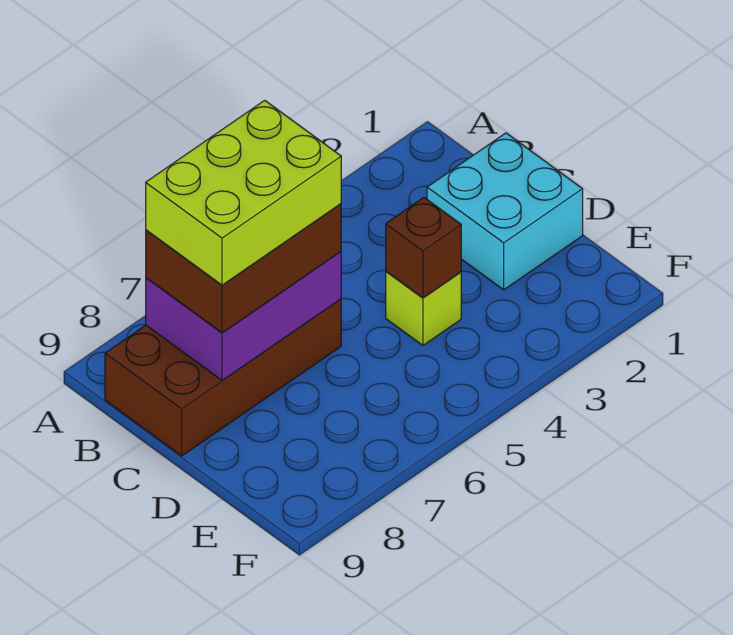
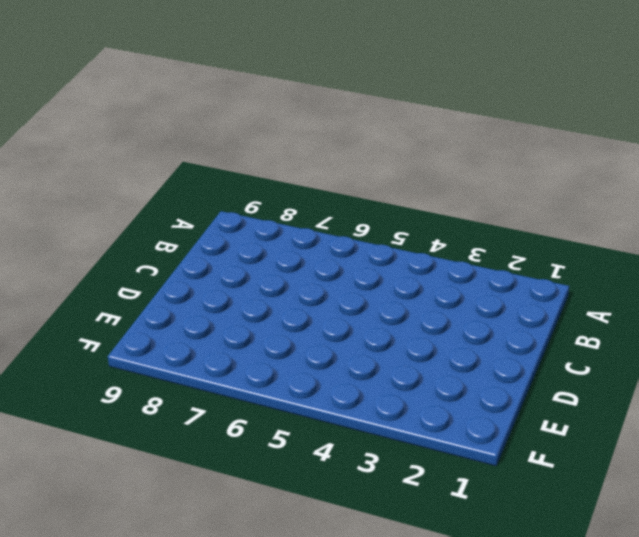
none -> brown brick B6:C9 level 1
none -> cyan brick C1:D2 level 1

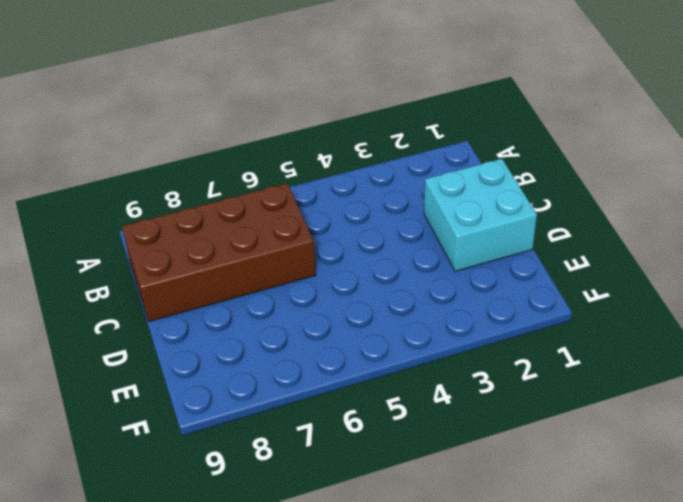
none -> lime brick D4 level 1
none -> purple brick B6:C8 level 2

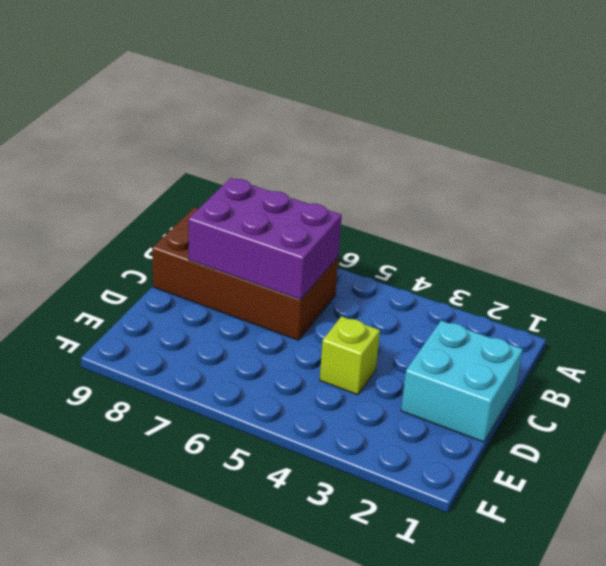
none -> brown brick D4 level 2
none -> brown brick B6:C8 level 3

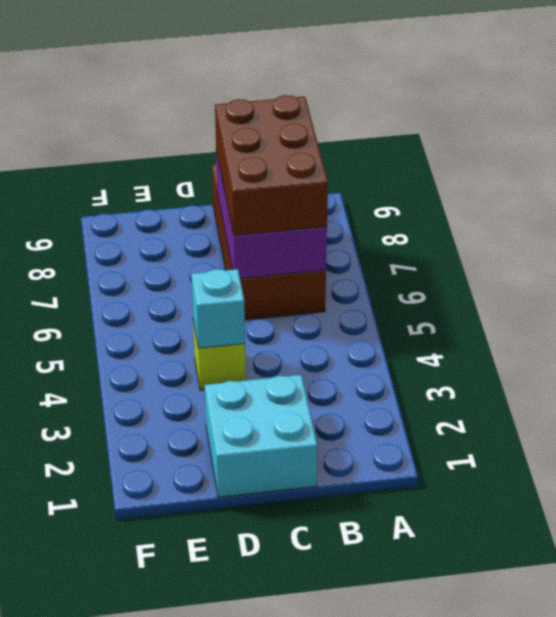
cyan brick D4 level 2 -> brown brick D4 level 2
none -> lime brick B6:C8 level 4

